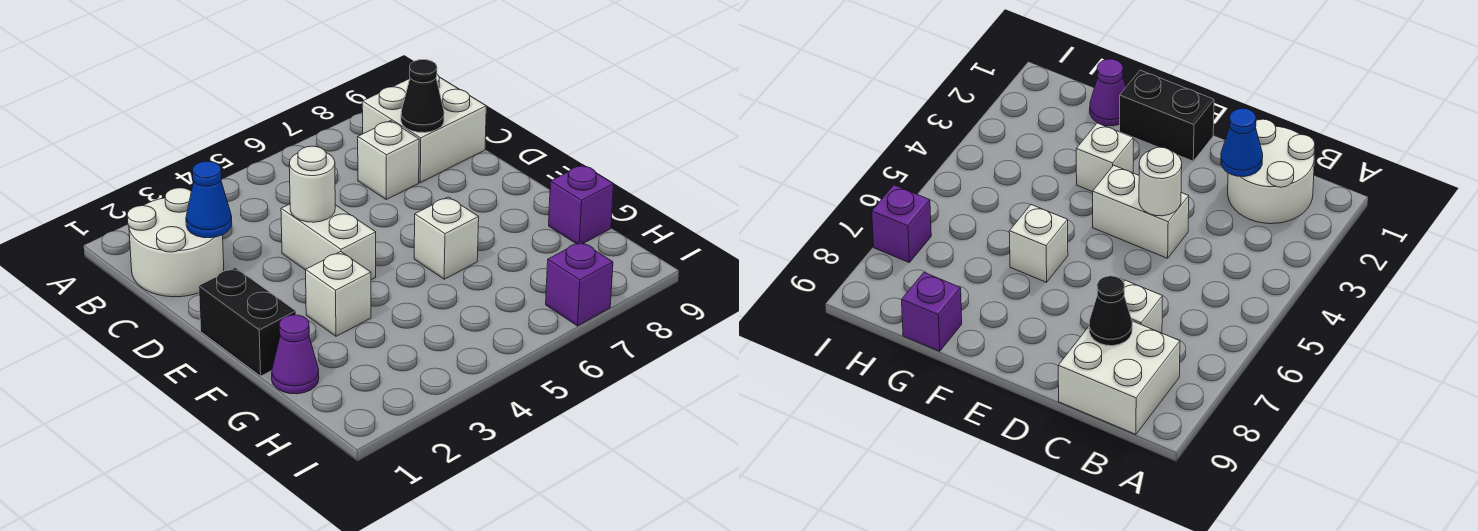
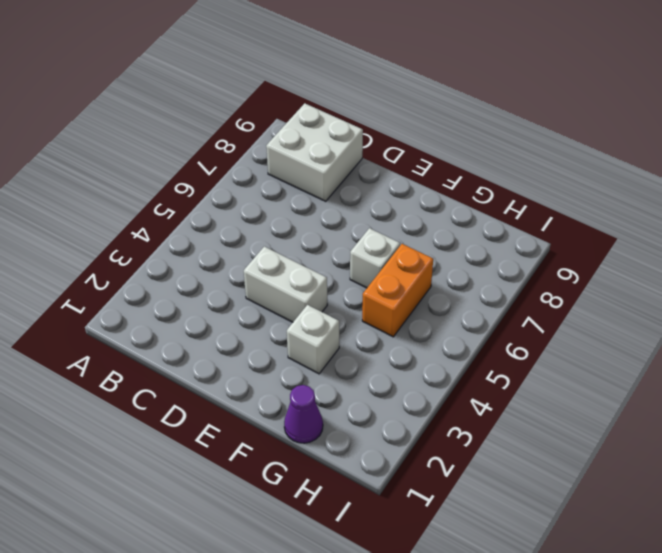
orange brick G5:G6 level 1 -> none
none -> white round brick B1:C2 level 1
none -> white brick C7 level 1
none -> black brick E1:F1 level 1

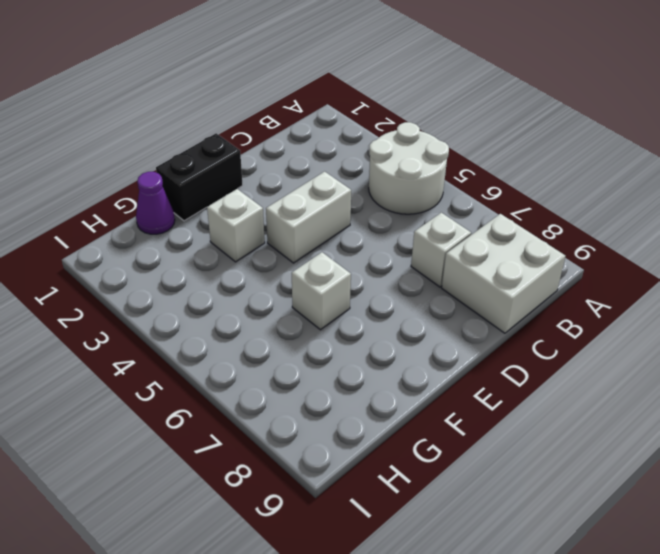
white round brick A4:B5 level 1 -> white round brick B1:C2 level 1
none -> purple brick G9 level 1
none -> purple brick I7 level 1
none -> blue cone C2 level 2

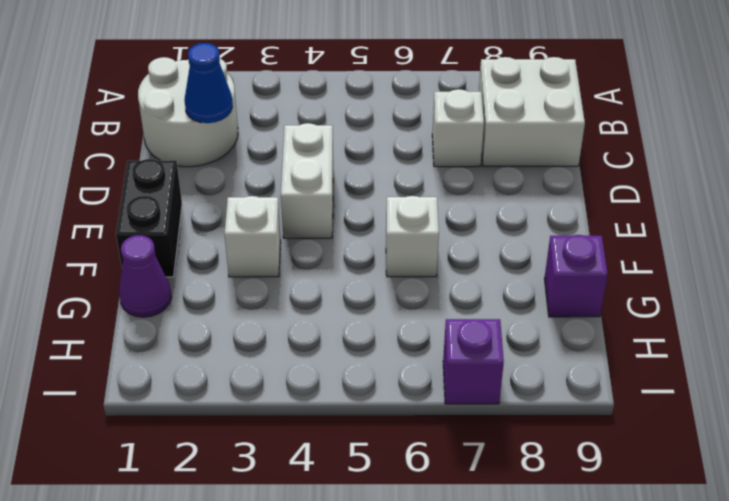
none -> black cone C8 level 2
none -> white round brick D4 level 2

